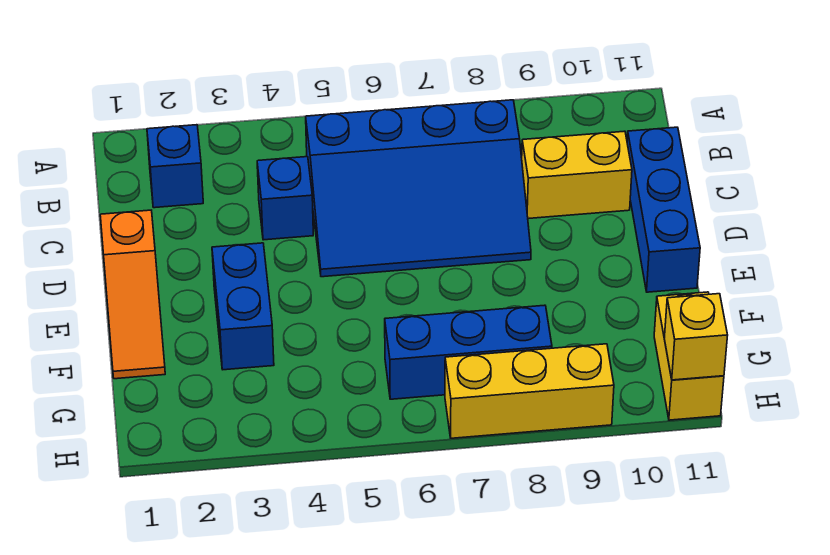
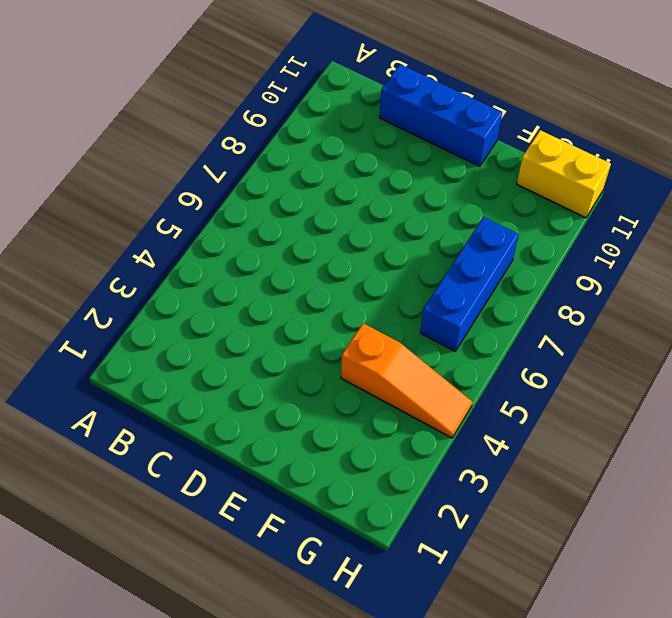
orange slope F4:H4 level 1 top F -> orange slope D1:F1 level 1 top D
none -> blue brick B2 level 1
none -> blue slope B5:D8 level 1 top B

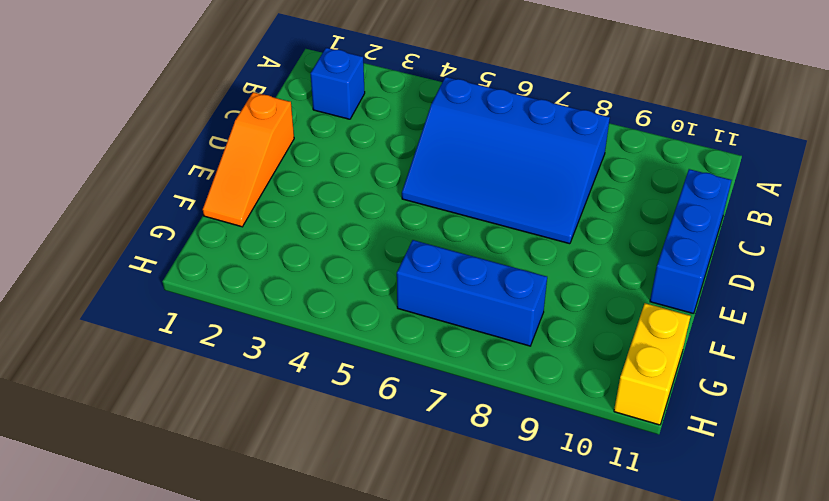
none -> blue brick C4 level 1
none -> yellow brick C9:C10 level 1

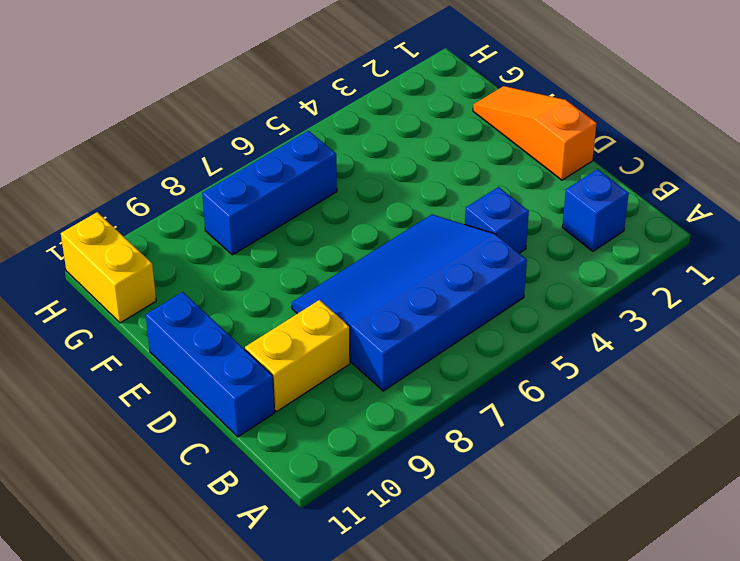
none -> blue brick E3:F3 level 1
none -> yellow brick H7:H9 level 1

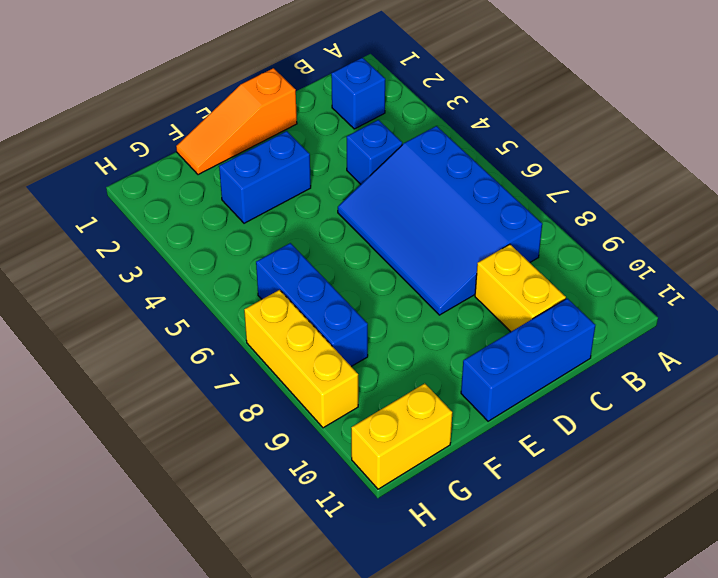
none -> yellow brick H11 level 2

